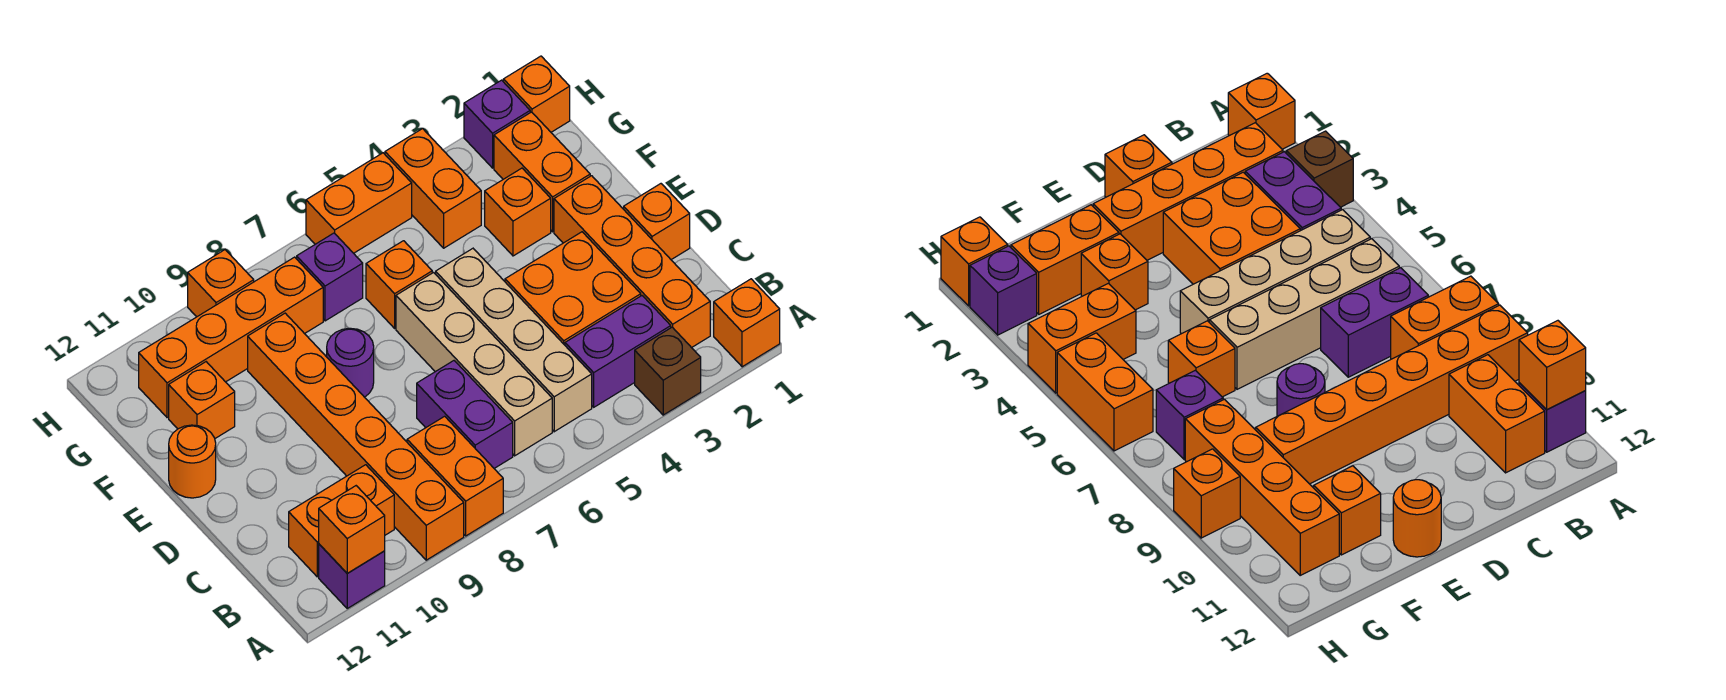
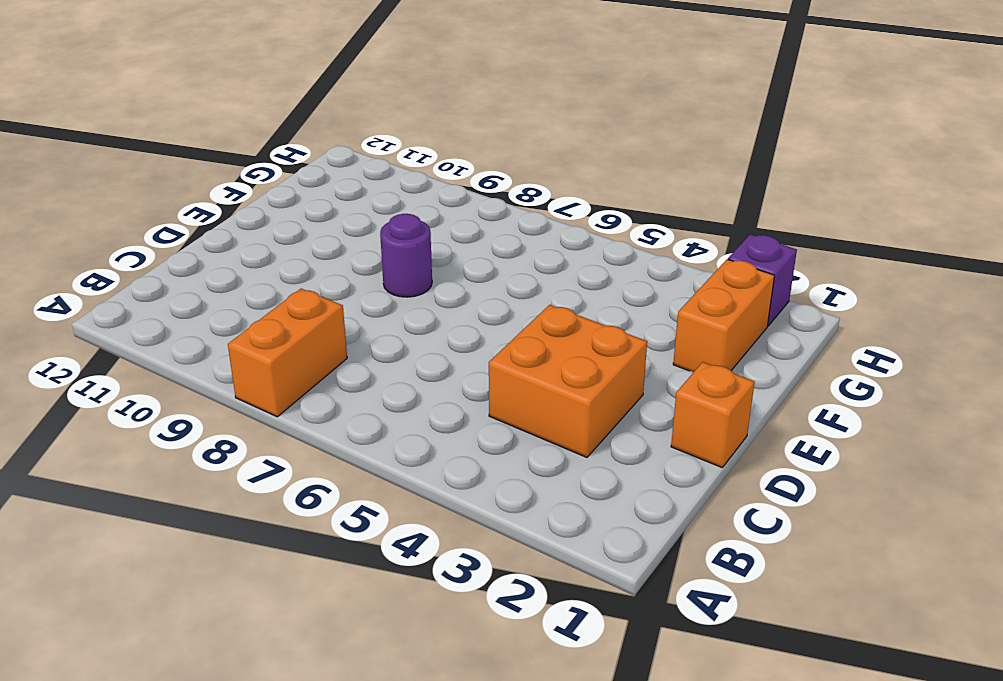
none -> orange brick A1 level 1
none -> brown brick A3 level 1
none -> orange brick A9:F9 level 1

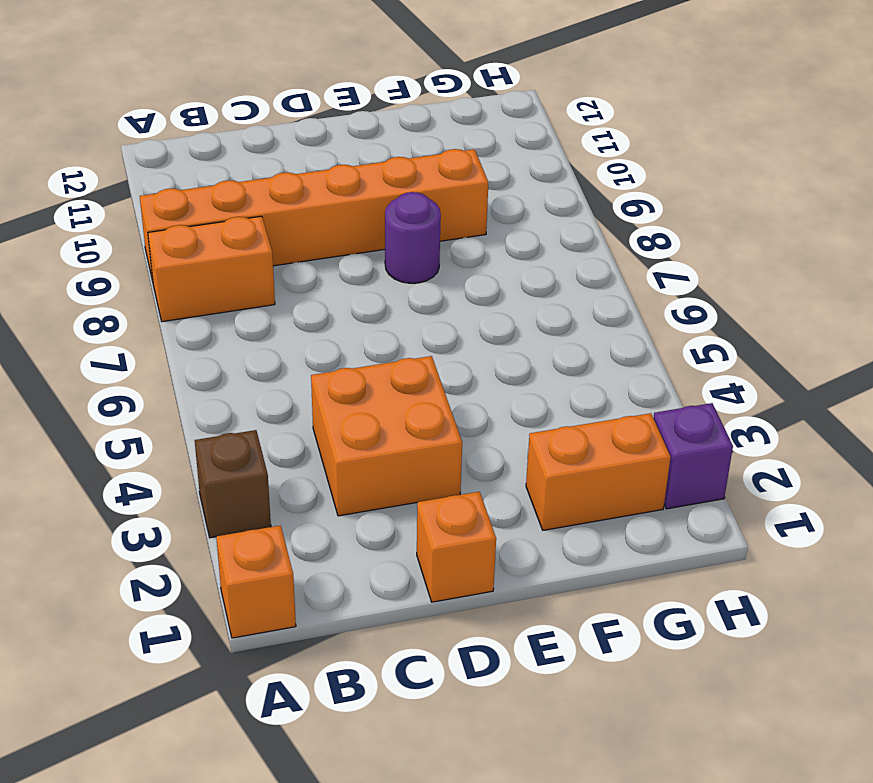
none -> purple brick A11 level 1
none -> orange brick B2:E2 level 1
none -> purple brick B3:B4 level 1

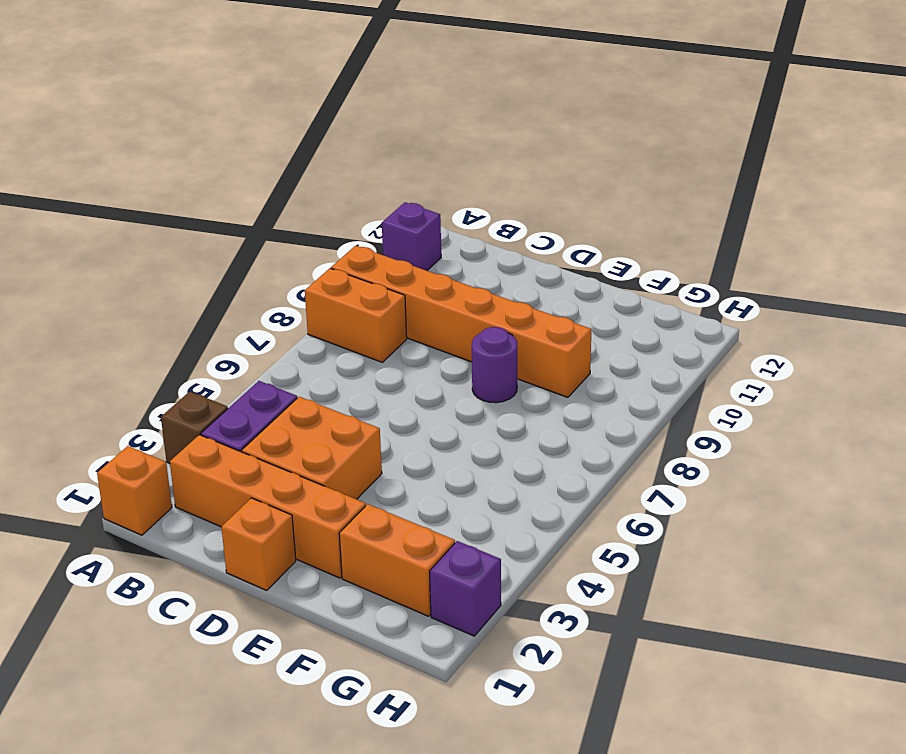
none -> tan brick B5:E5 level 1
none -> tan brick B6:E6 level 1
none -> purple brick B7:C7 level 1

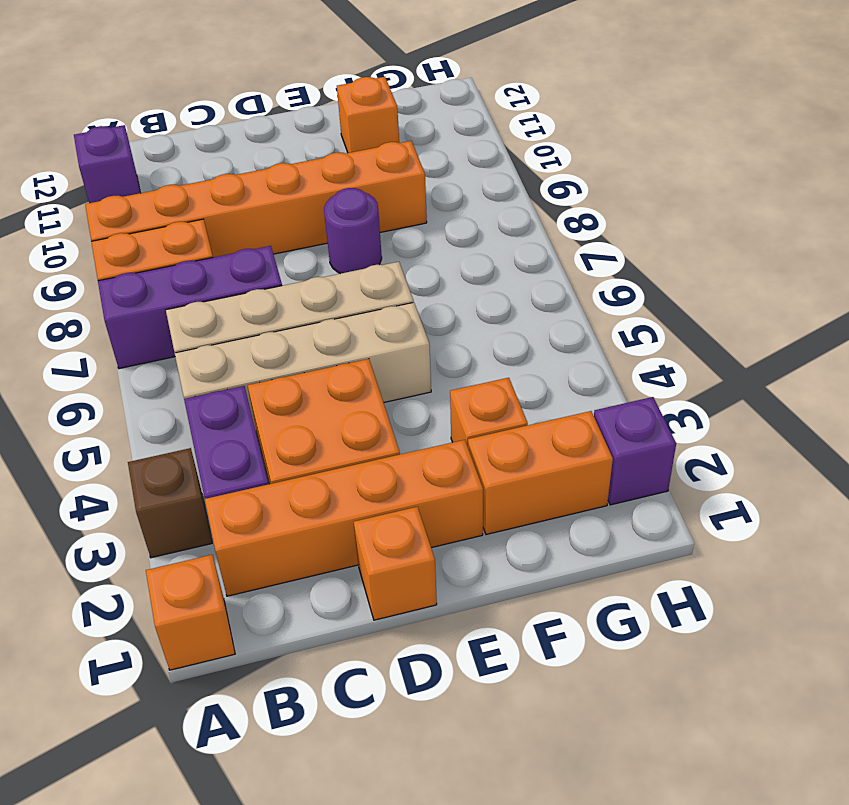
purple brick A7:C7 level 1 -> purple brick B7:C7 level 1
none -> orange brick B10:B11 level 1
none -> orange round brick E12 level 1
none -> orange brick F6 level 1

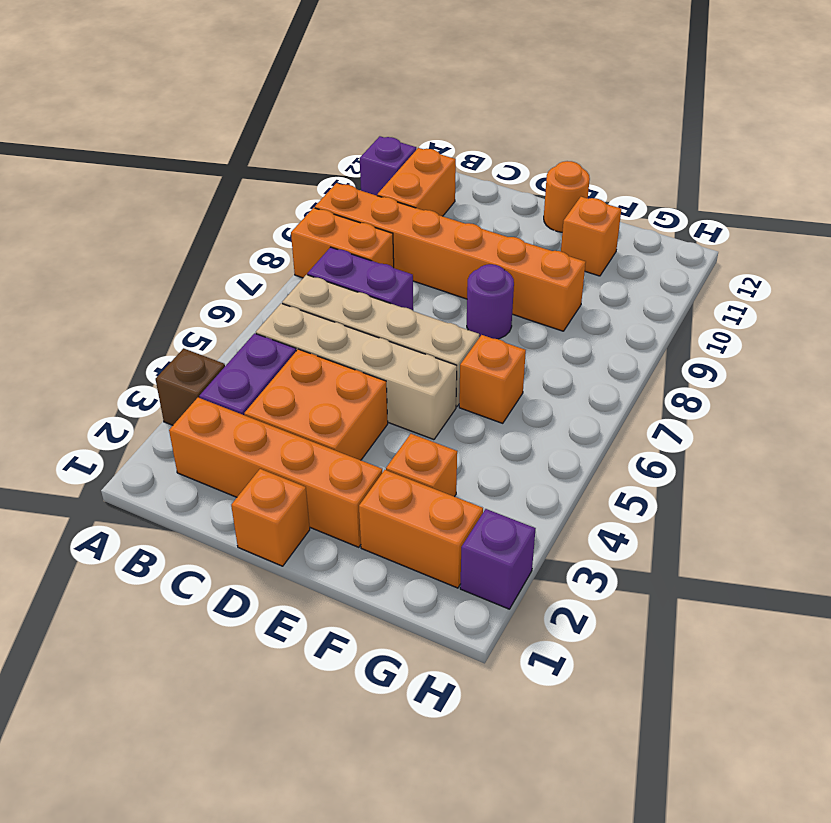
none -> orange brick A1 level 1
none -> orange brick G4:H4 level 1
none -> purple brick G7 level 1

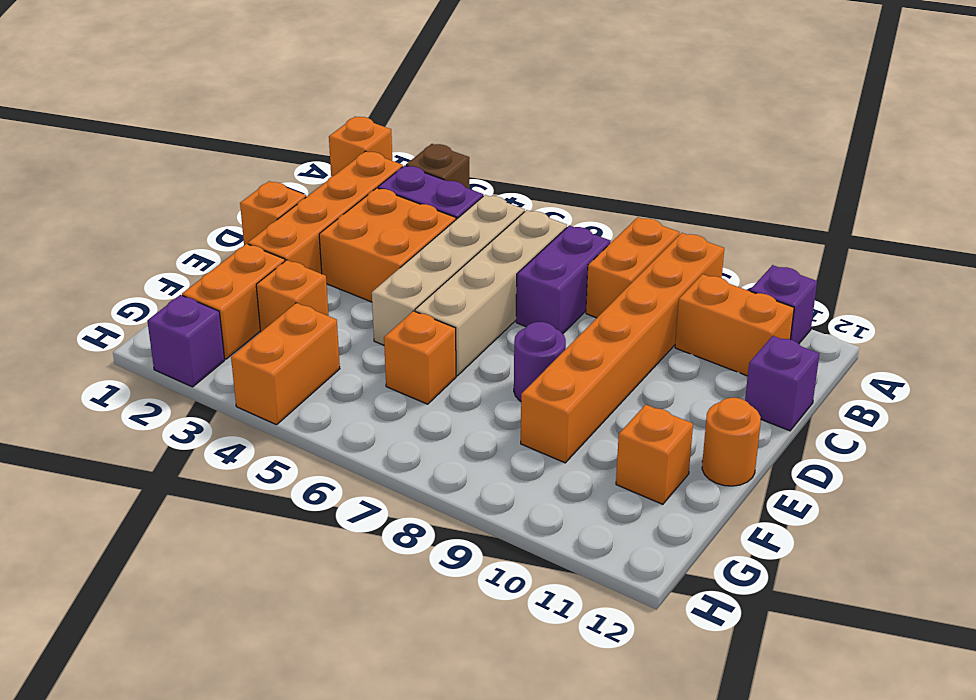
purple brick C12 level 1 -> purple brick G7 level 1
none -> orange brick G8:G11 level 1
none -> orange brick H1 level 1
none -> orange brick H5:H6 level 1

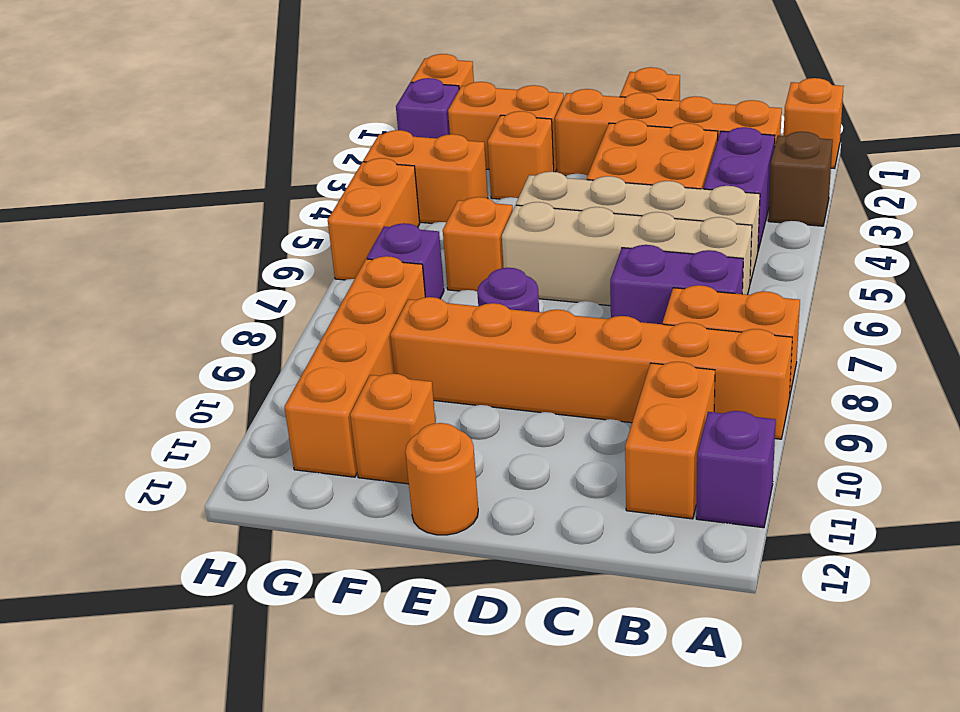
none -> orange brick H9 level 1
none -> orange brick A11 level 2

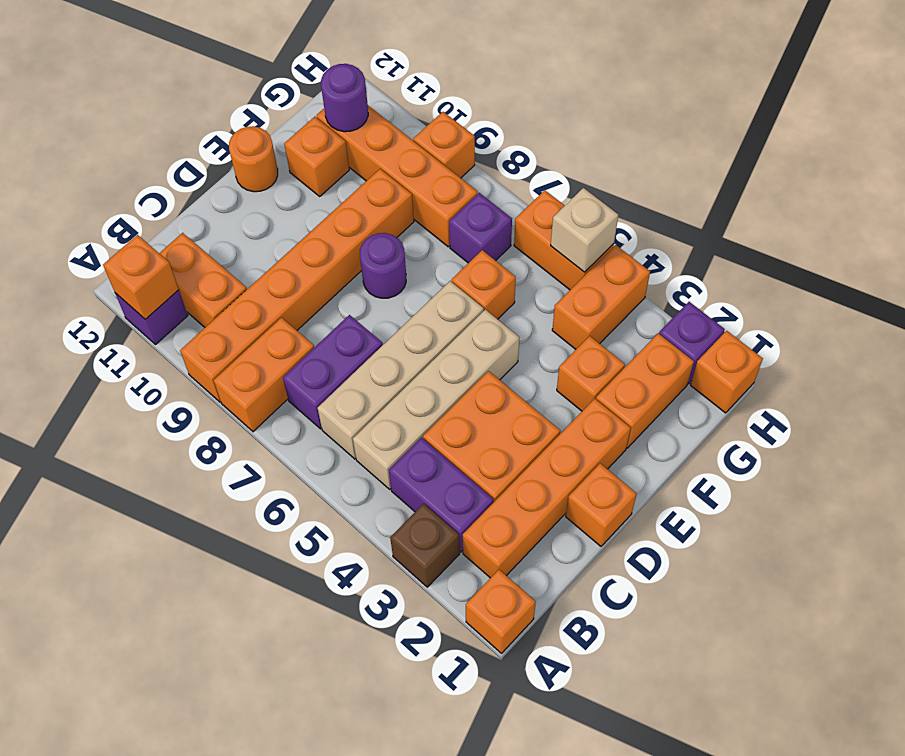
purple round brick G11 level 2 -> none
tan brick H5 level 2 -> none

